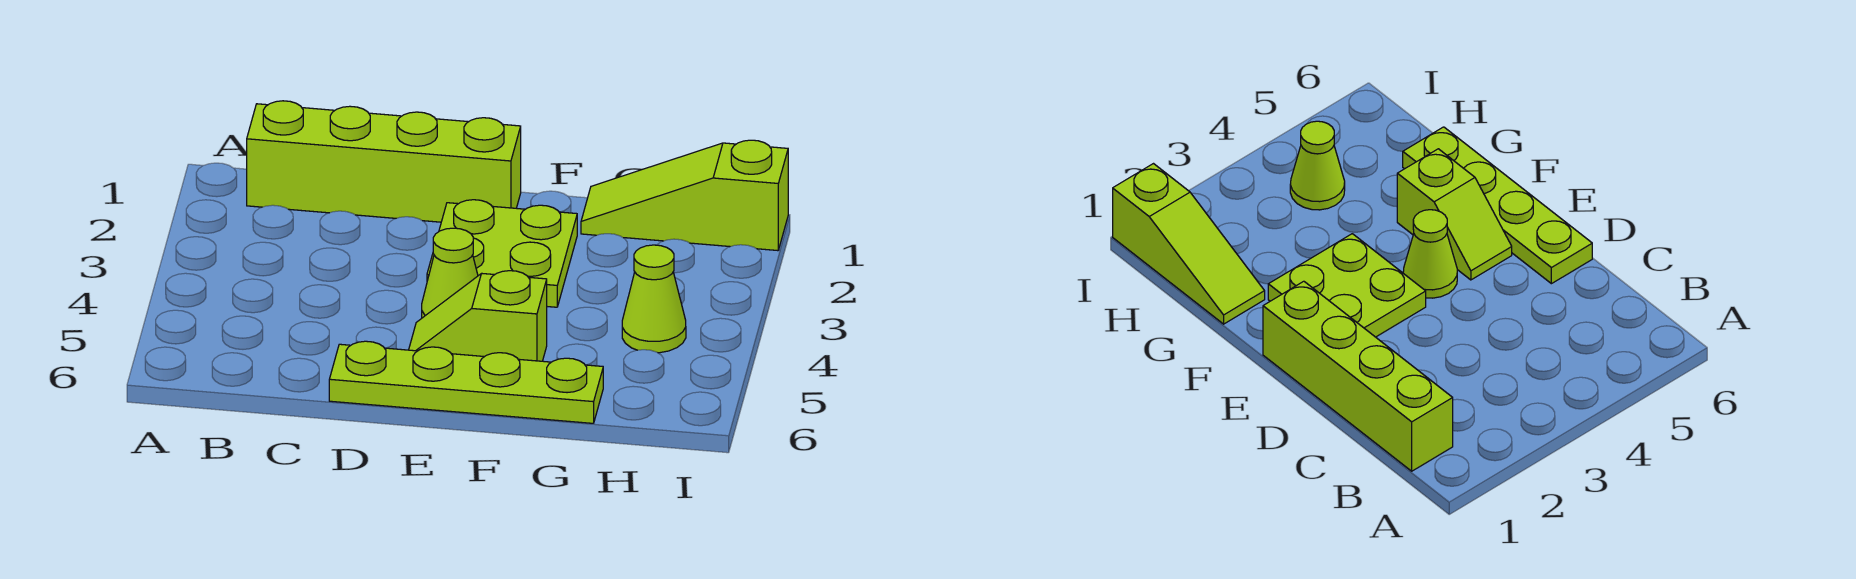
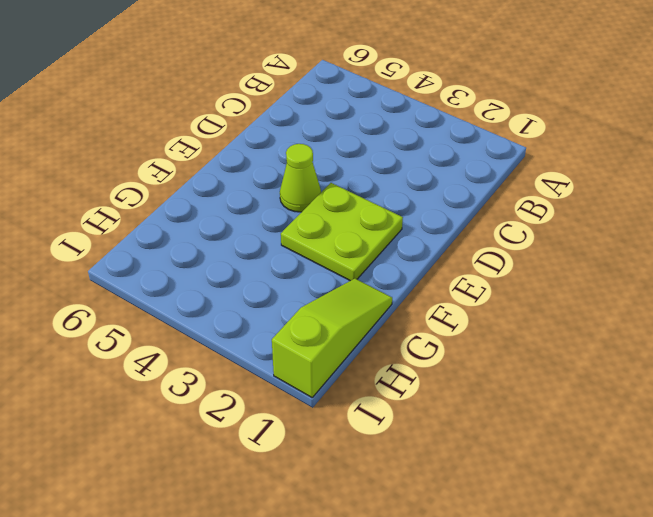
none -> lime brick B1:E1 level 1
none -> lime plate D6:G6 level 1

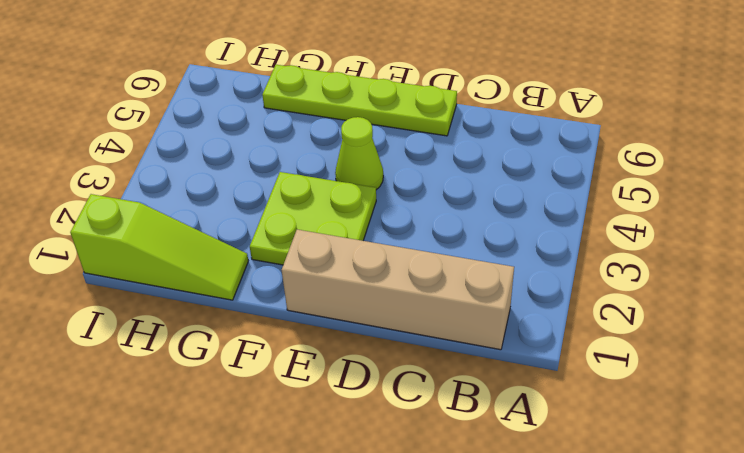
tan brick B1:E1 level 1 -> lime brick B1:E1 level 1
none -> lime slope E5:F5 level 1 top F
none -> lime cone H4 level 1

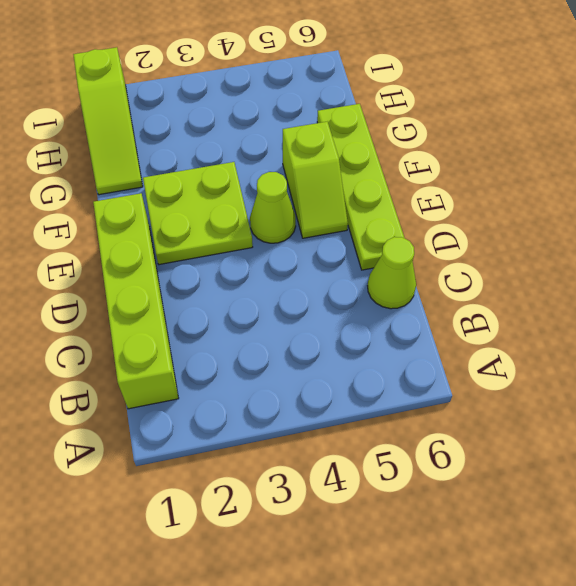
lime cone C6 level 1 -> lime cone H4 level 1

